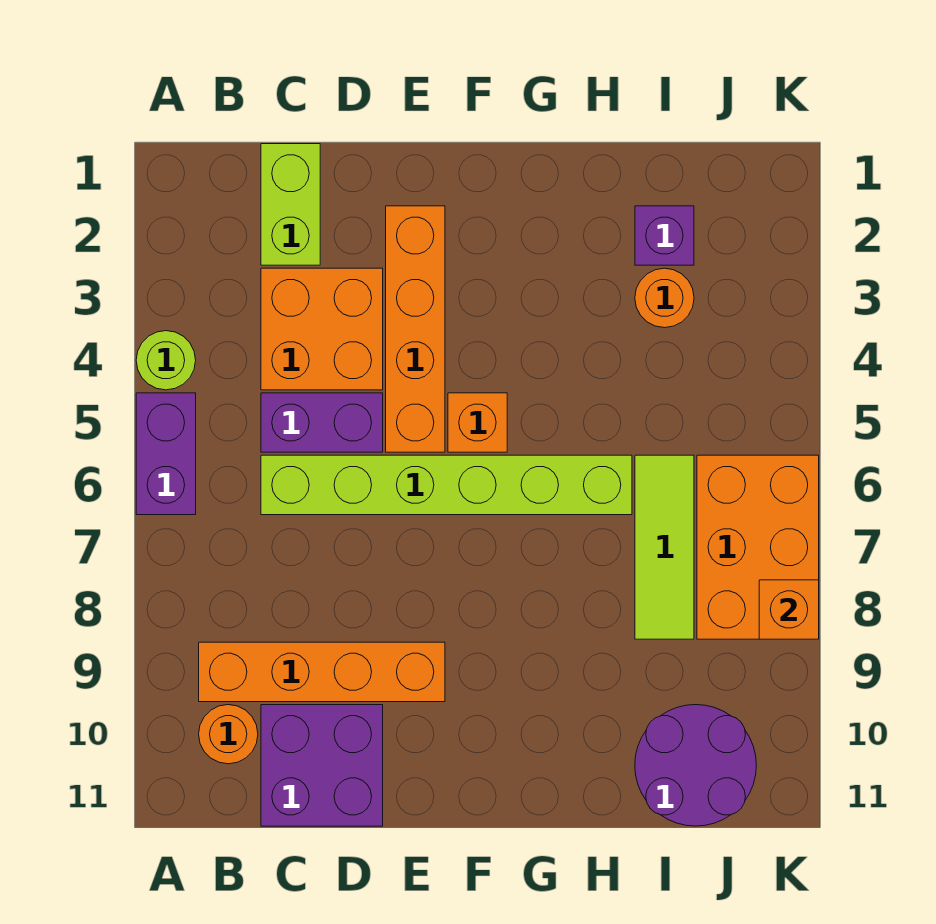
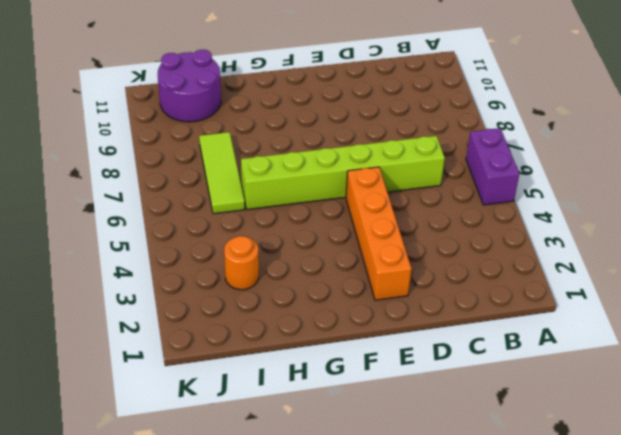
none -> lime round brick A4 level 1
none -> orange brick B9:E9 level 1
none -> orange round brick B10 level 1

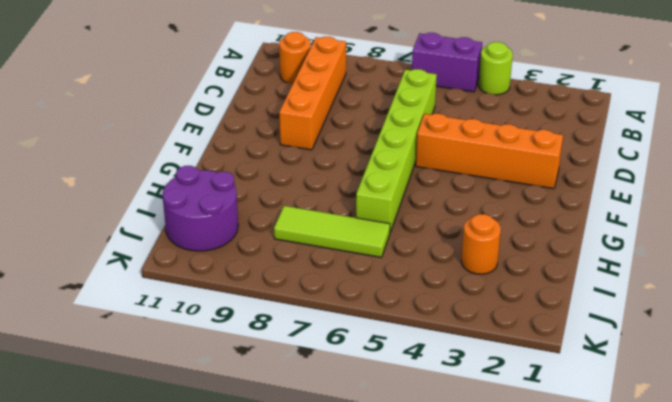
none -> lime brick C1:C2 level 1
none -> orange brick C3:D4 level 1
none -> purple brick C5:D5 level 1

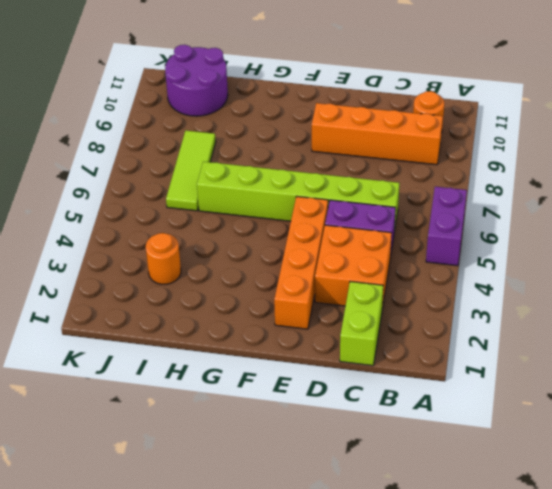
none -> lime round brick A4 level 1
none -> purple brick C10:D11 level 1
none -> orange brick F5 level 1

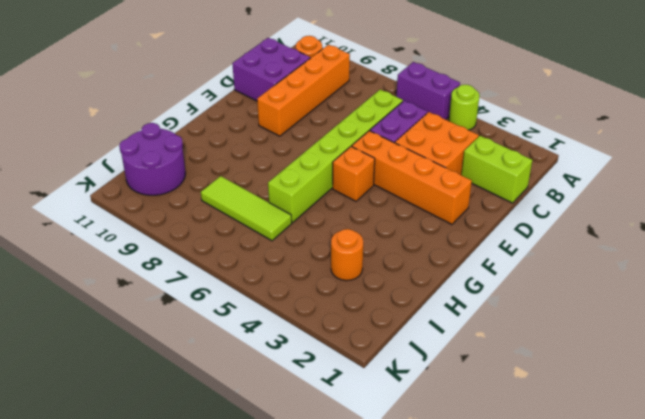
none -> purple brick I2 level 1
none -> orange brick J6:K8 level 1
none -> orange brick K8 level 2

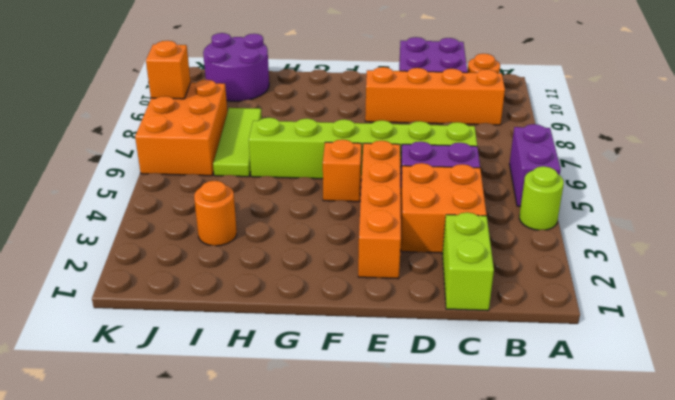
none -> purple brick I2 level 1

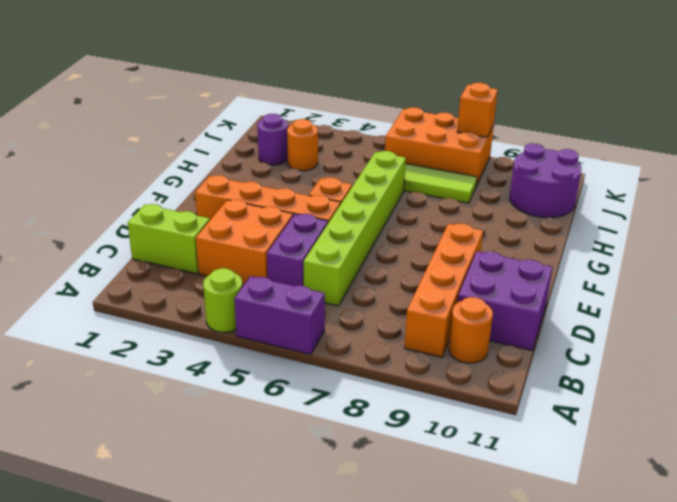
purple round brick I2 level 1 -> purple brick I2 level 1

